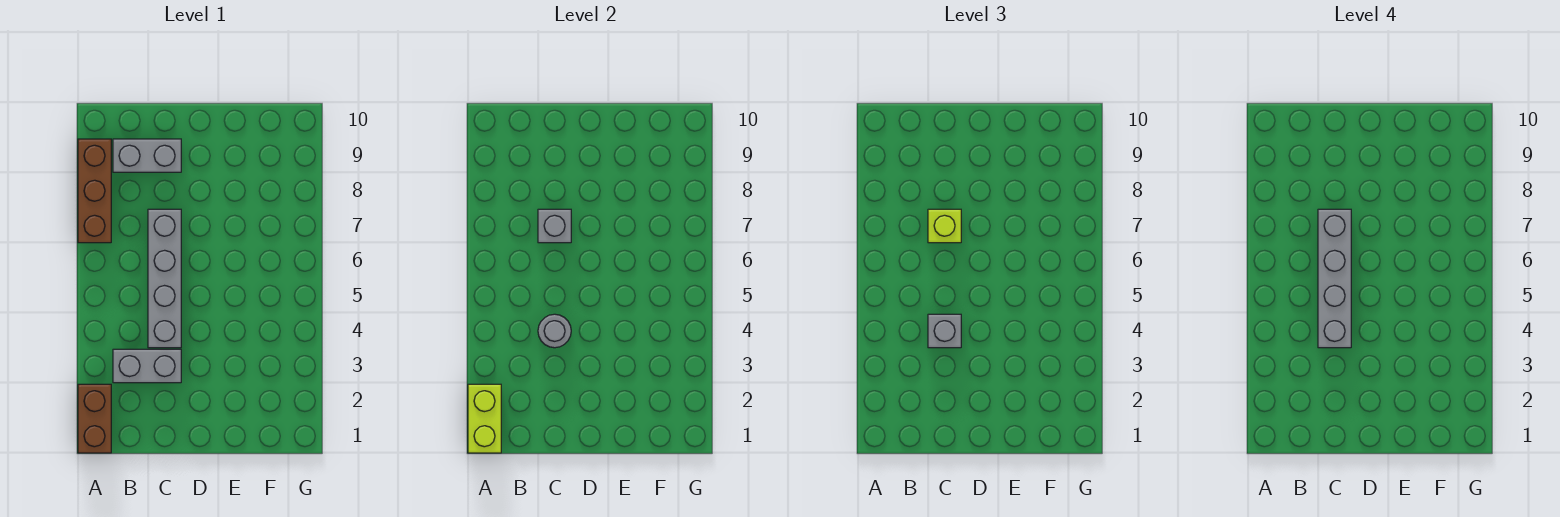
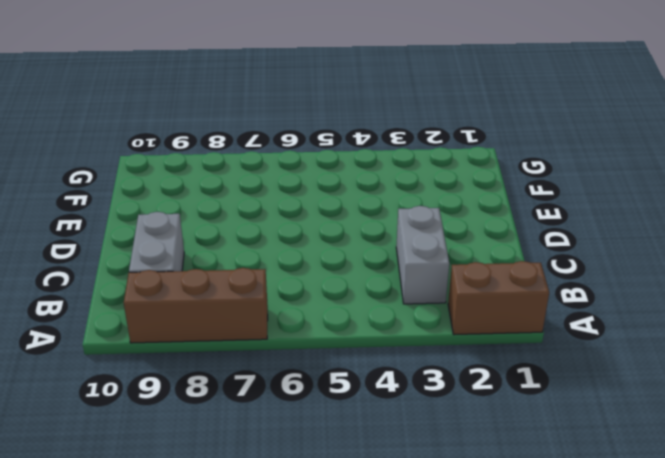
none -> grey brick C4:C7 level 1
none -> lime brick A1:A2 level 2

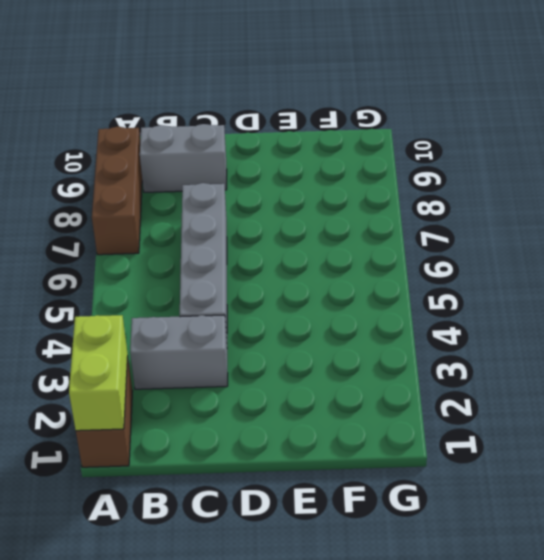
none -> grey round brick C4 level 2
none -> grey brick C7 level 2

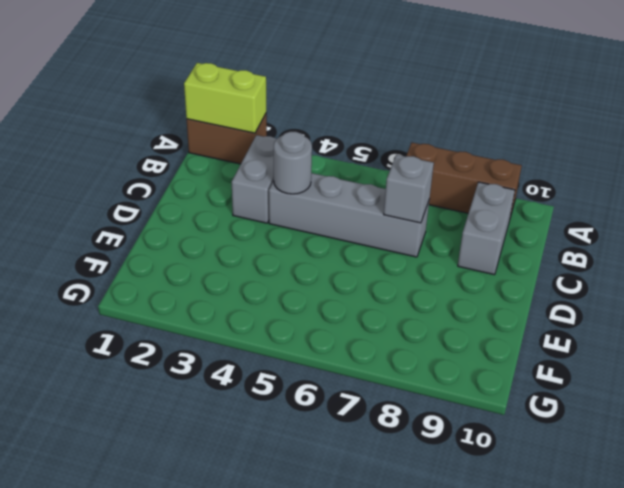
none -> grey brick C4 level 3
none -> lime brick C7 level 3

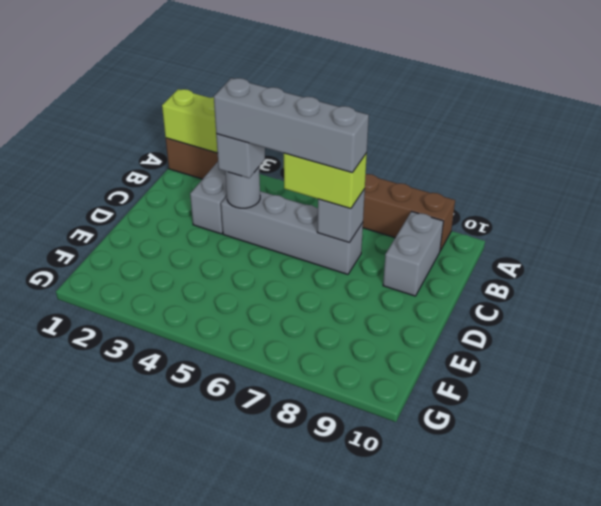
lime brick C6:C7 level 3 -> lime brick C7 level 3

